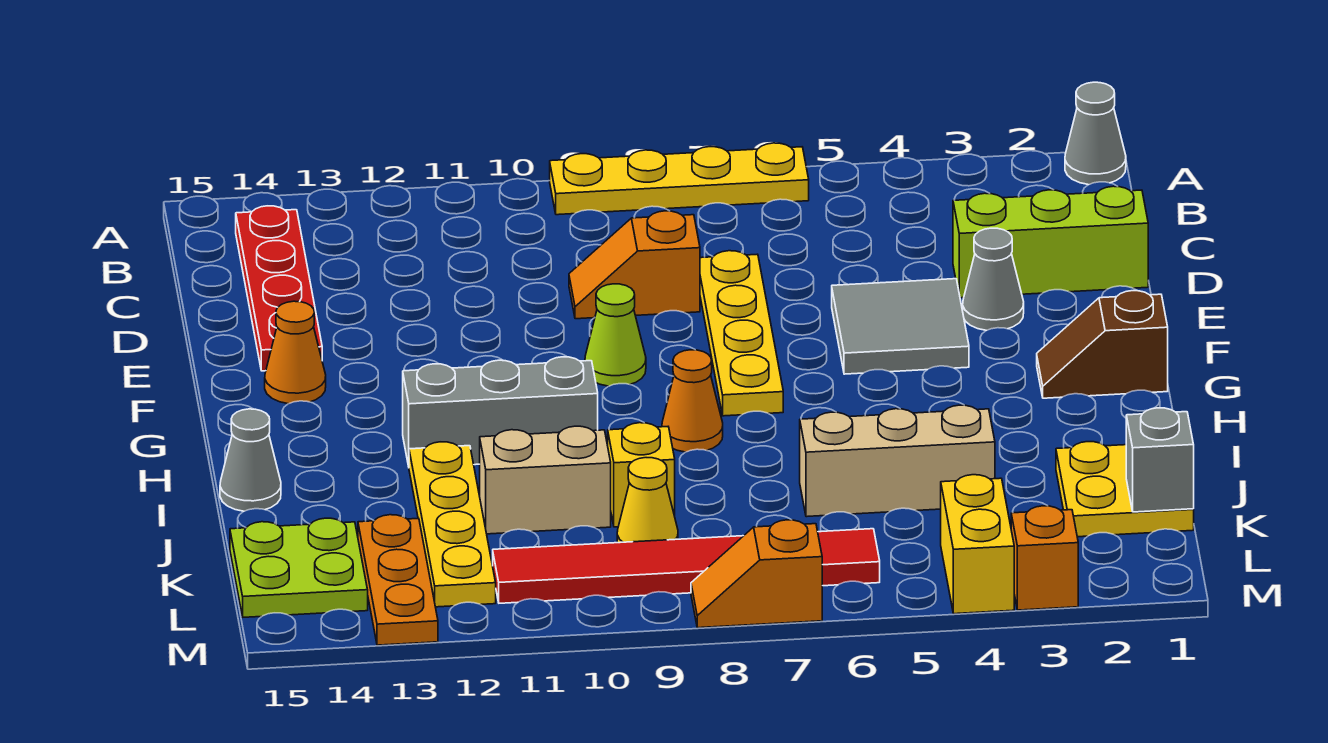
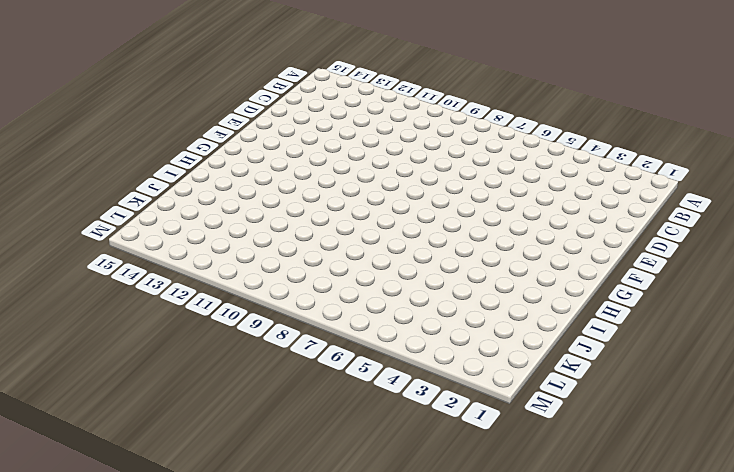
none -> grey cone A1 level 1
none -> yellow plate A6:A9 level 1
none -> red plate B14:E14 level 1

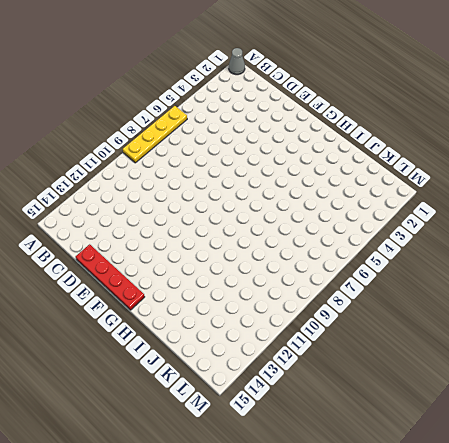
red plate D15:G15 level 1 -> red plate B14:E14 level 1
none -> lime brick D1:D3 level 1
none -> yellow plate D7:G7 level 1
none -> orange slope D8:D9 level 1 top 8

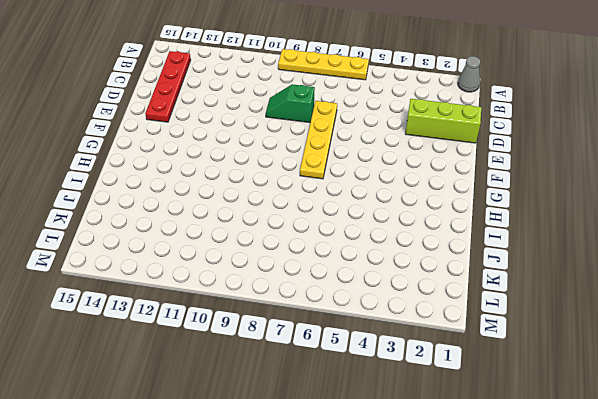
green slope D8:D9 level 1 top 8 -> orange slope D8:D9 level 1 top 8
none -> grey cone E3 level 1
none -> grey tile E4:F5 level 1
none -> lime cone F9 level 1

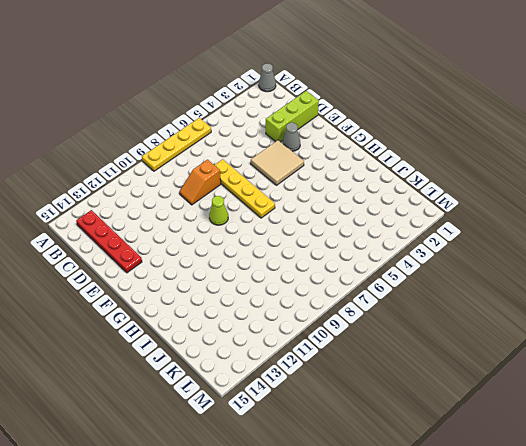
tan tile E4:F5 level 1 -> grey tile E4:F5 level 1
none -> orange cone F14 level 1
none -> brown slope G1:G2 level 1 top 1
none -> orange cone H8 level 1

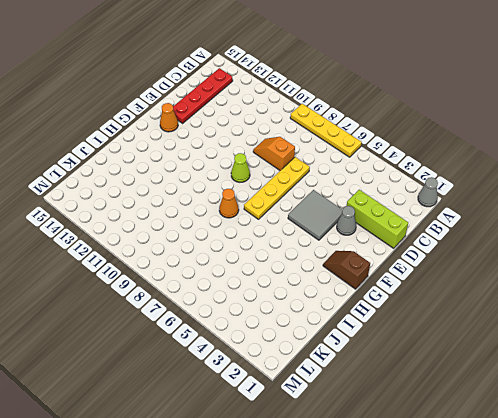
none -> grey brick H10:H12 level 1
none -> yellow plate I12:L12 level 1
none -> grey cone I15 level 1

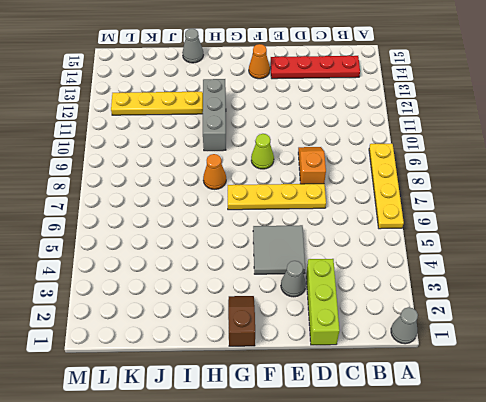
none -> yellow plate J1:K2 level 1
none -> tan brick J4:J6 level 1
none -> yellow brick J9 level 1

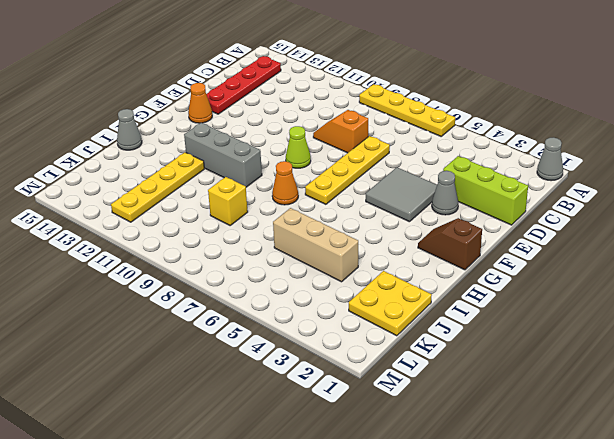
none -> tan brick J10:J11 level 1
none -> yellow cone K9 level 1
none -> orange plate K13:M13 level 1

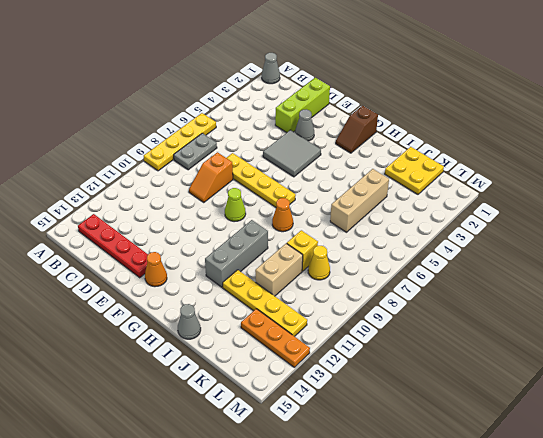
grey plate B7:B8 level 1 -> none
none -> lime plate K14:L15 level 1
none -> yellow brick L4:M4 level 1
none -> red tile L6:L11 level 1

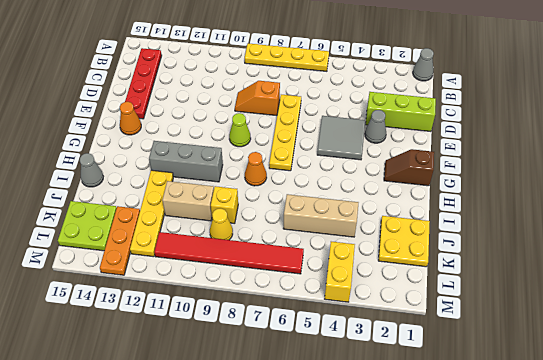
none -> orange brick M3 level 1
none -> orange slope M7:M8 level 1 top 7
none -> grey brick K1 level 2

